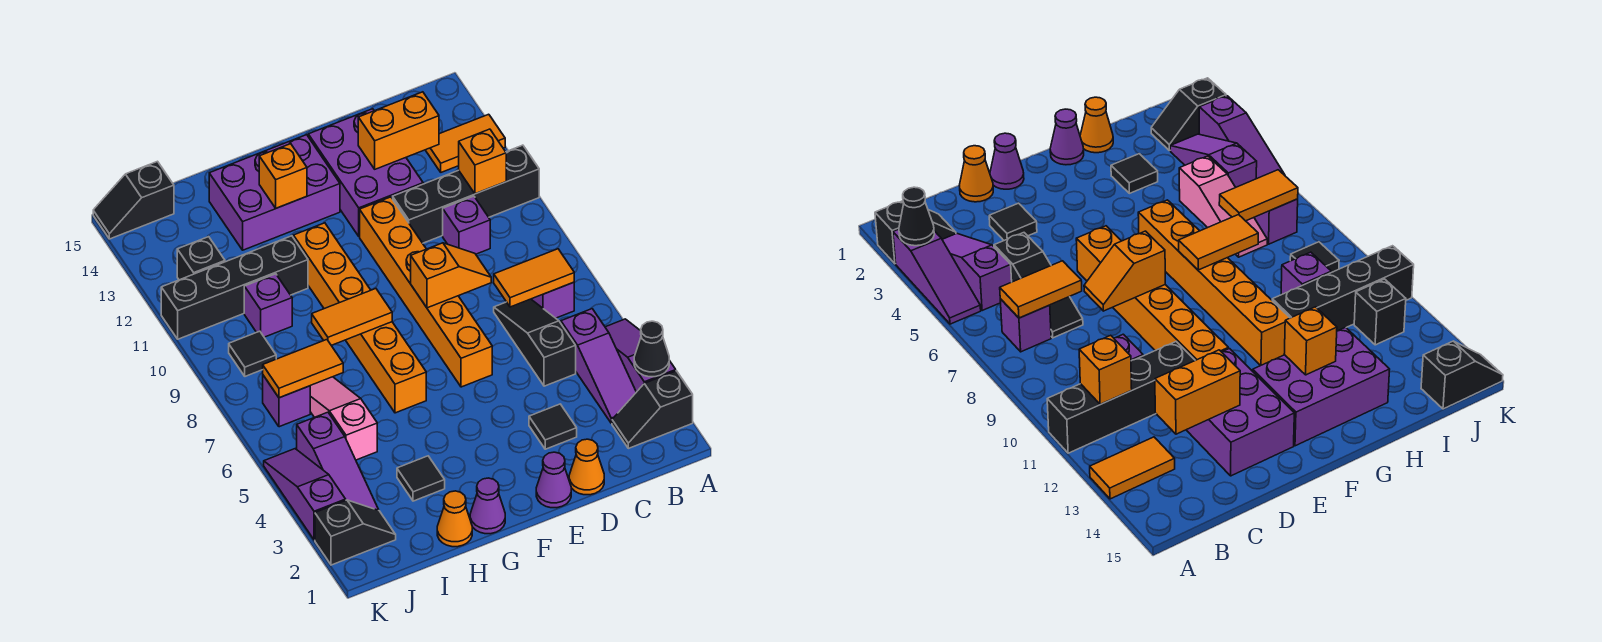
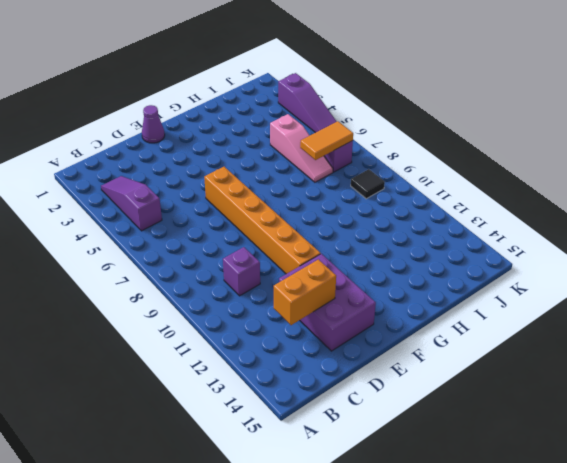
none -> black slope A2:B2 level 1 top A
none -> purple slope A3:A5 level 1 top 3
none -> black brick A11:D11 level 1
none -> orange tile A13:B13 level 1

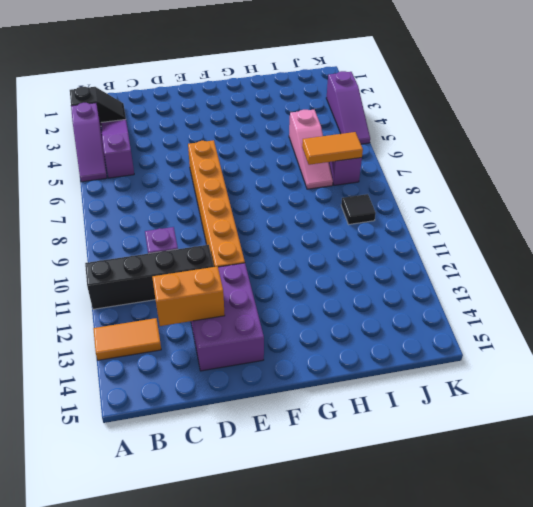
none -> purple brick B7 level 1
none -> black slope C5:C7 level 1 top 5
none -> orange cone D1 level 1
none -> black tile D3 level 1

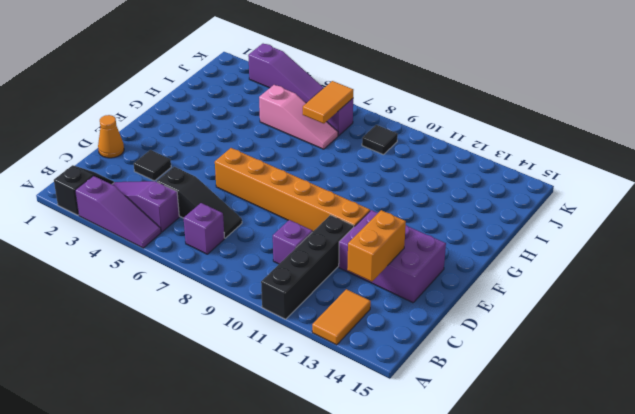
none -> purple cone E1 level 1
none -> purple brick F13:H14 level 1
none -> purple cone G1 level 1
none -> orange brick G6:G11 level 1

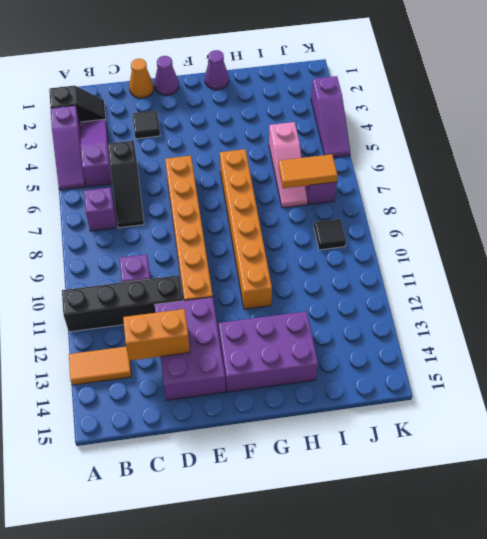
none -> orange cone H1 level 1
none -> black tile H3 level 1
none -> black brick H11:K11 level 1
none -> purple brick I10 level 1

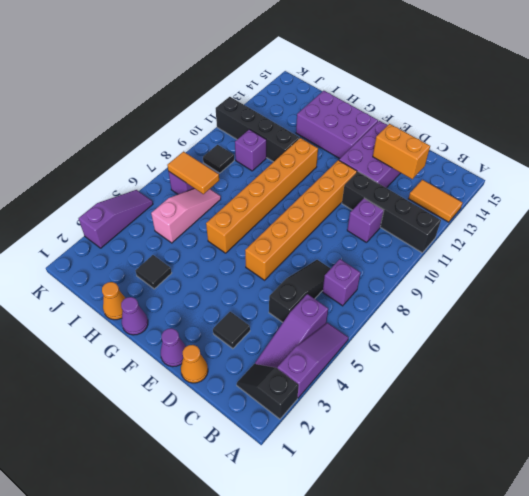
none -> black slope J2:K2 level 1 top K
none -> purple slope J3:J5 level 1 top 5
none -> black brick J12 level 1
none -> black slope J15:K15 level 1 top J

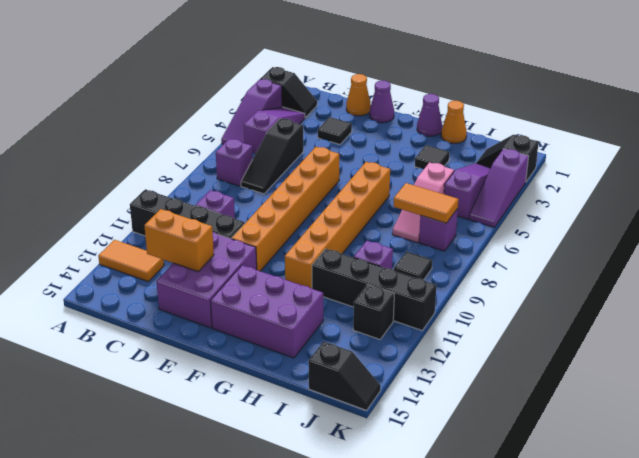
none -> black cone A3 level 2
none -> orange tile B7:C7 level 2
none -> orange brick B11 level 2
none -> orange slope D8:E8 level 2 top E

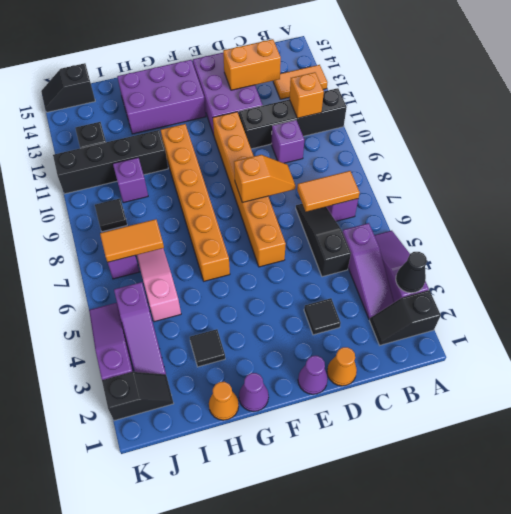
none -> orange tile G8:H8 level 2
none -> orange brick G13 level 2

